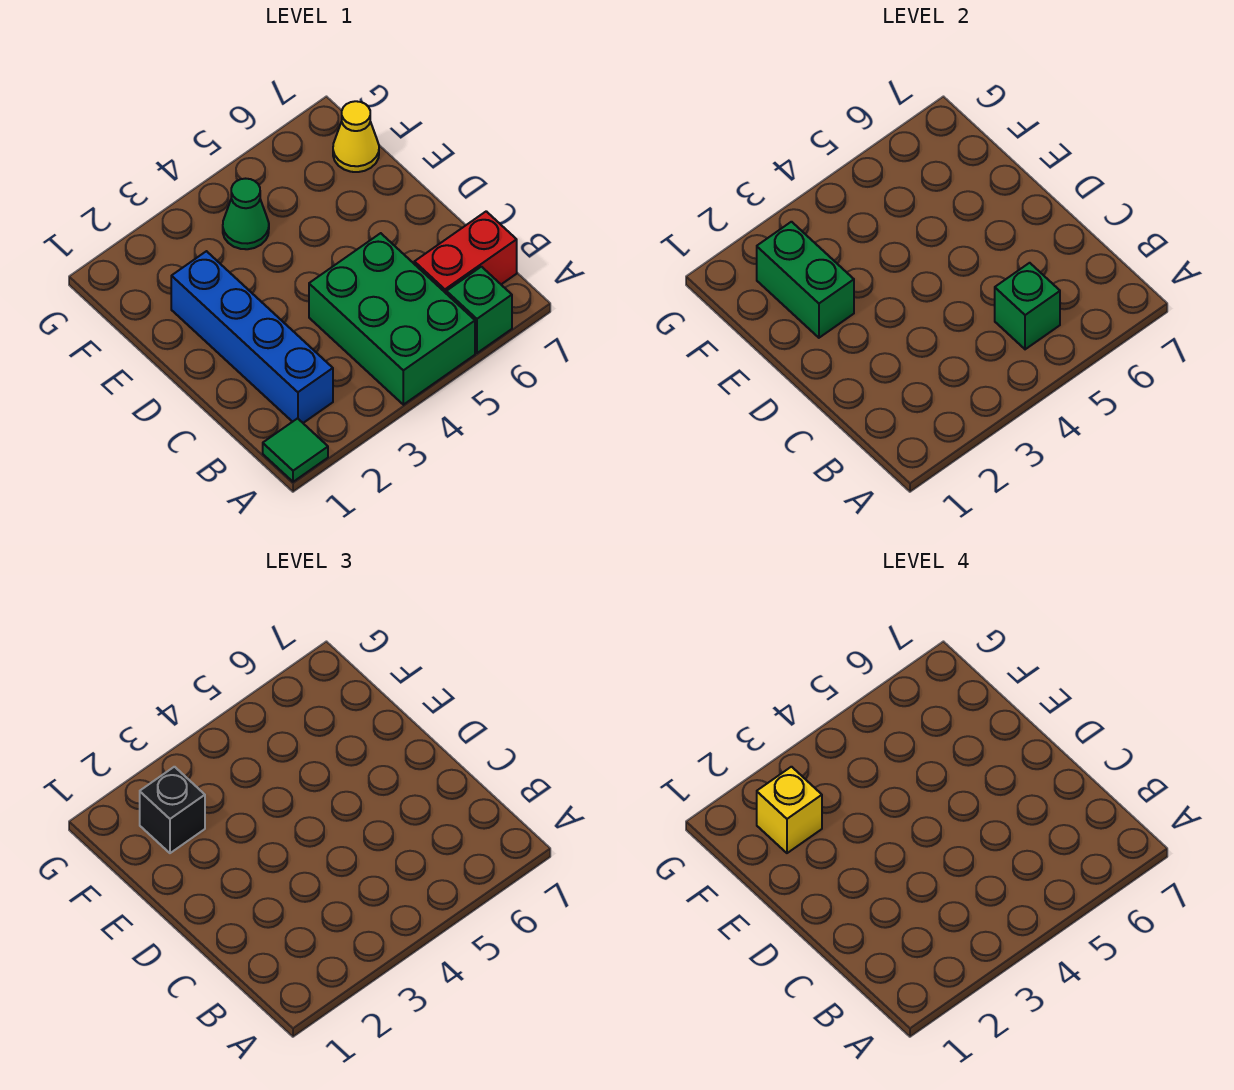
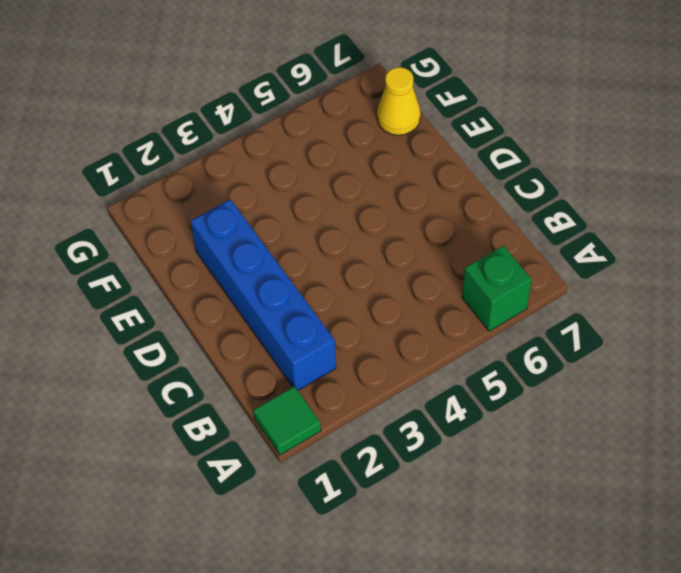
none -> green brick A4:C5 level 1
none -> red brick B6:B7 level 1

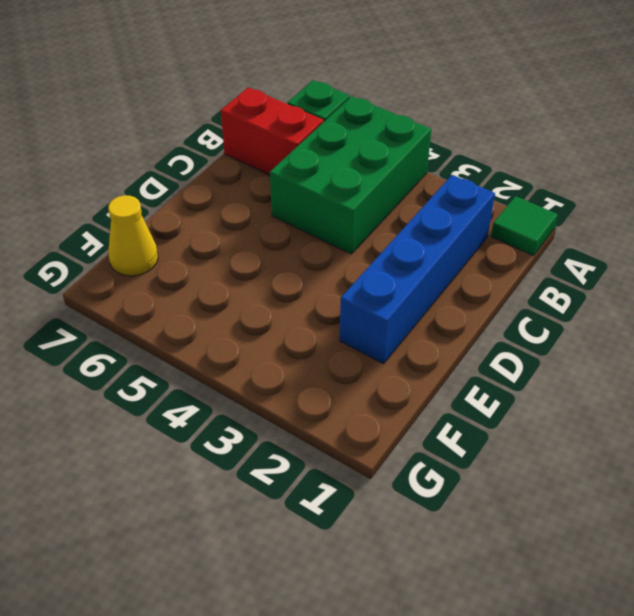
none -> green cone F4 level 1
none -> green brick B5 level 2

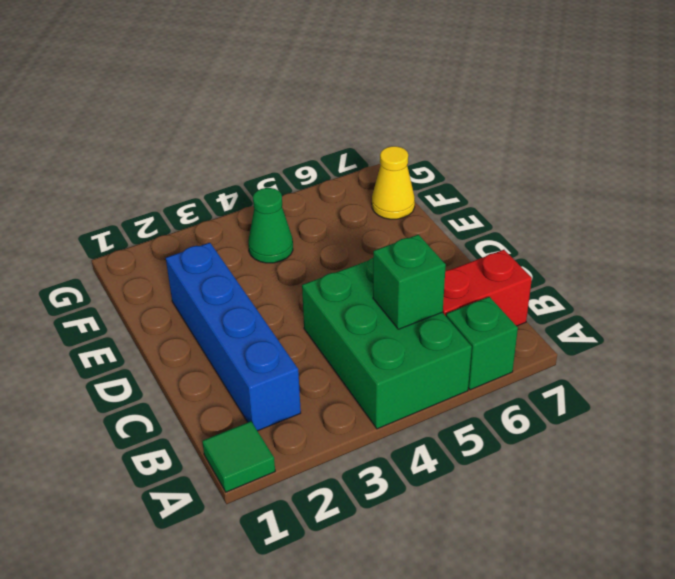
none -> green brick E2:F2 level 2
none -> black brick F2 level 3

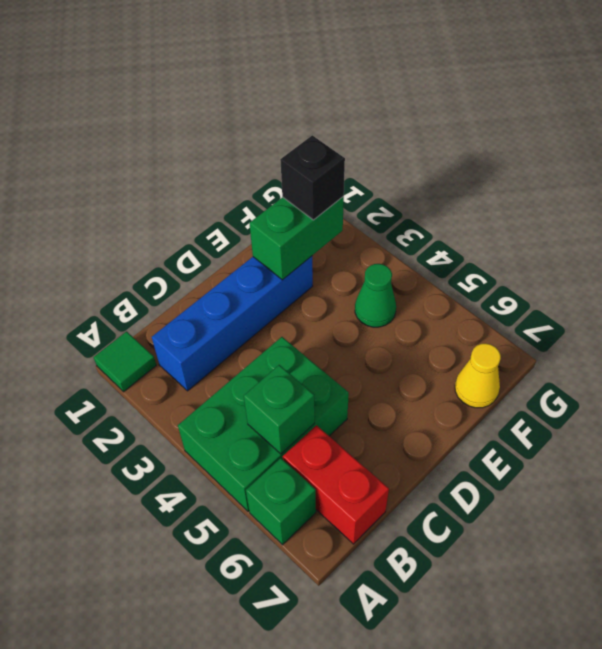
none -> yellow brick F2 level 4

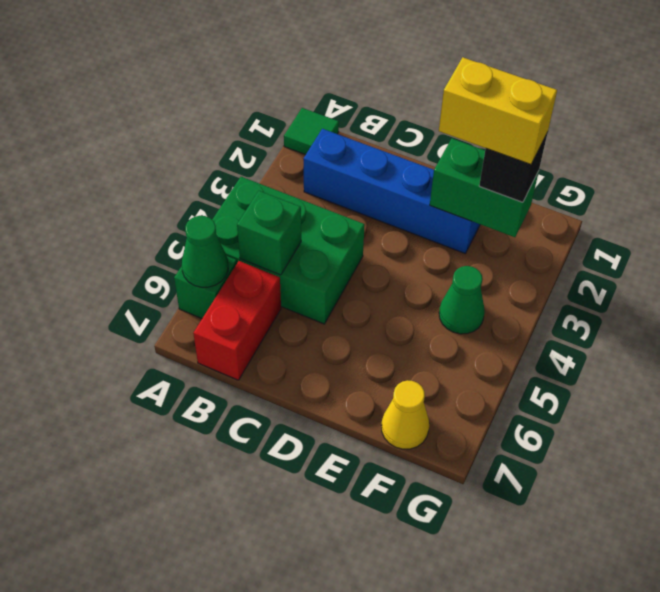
green cone A6 level 2 -> none
yellow brick E2:F2 level 4 -> yellow brick F2 level 4

